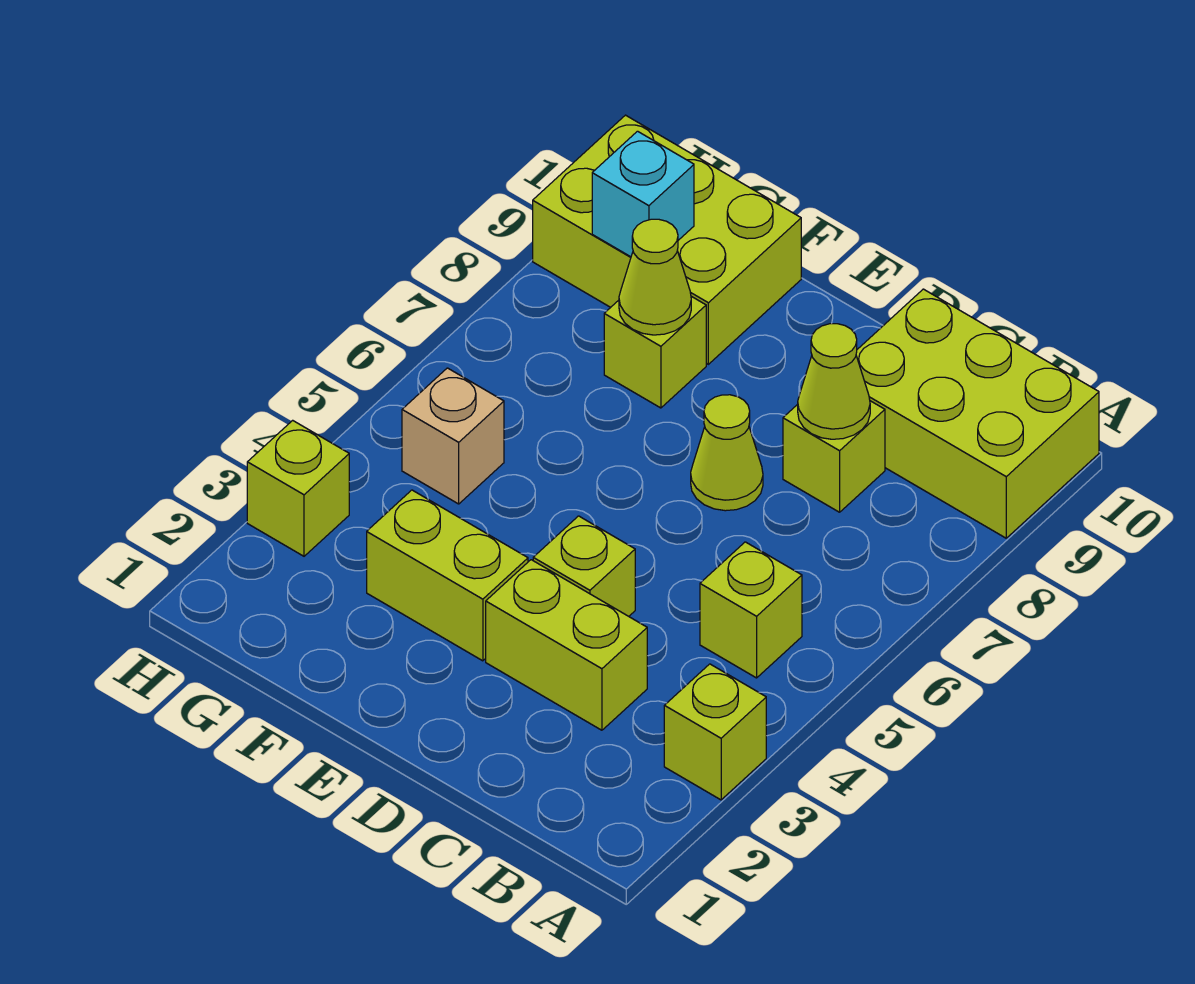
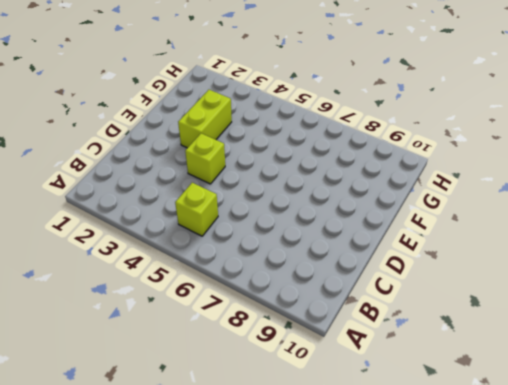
none -> lime brick A3 level 1
none -> lime brick A9:C10 level 1
none -> lime brick C3:D3 level 1

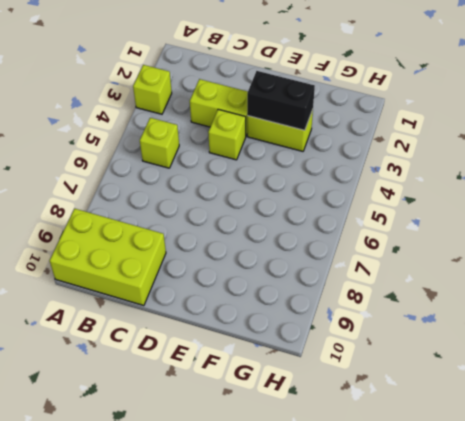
black brick E3:F3 level 2 -> none
none -> lime brick C8 level 1
none -> lime cone D7 level 1
none -> lime brick F8 level 1

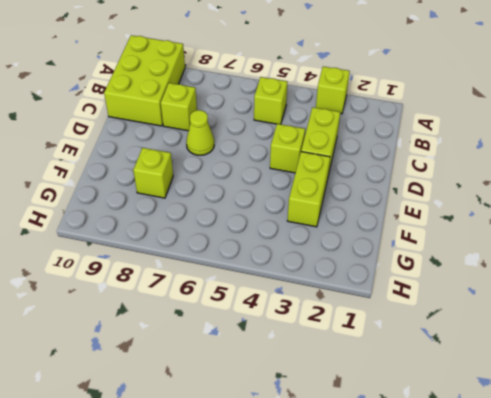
none -> lime brick F9:H10 level 1
none -> tan brick G5 level 1
none -> lime brick H3 level 1

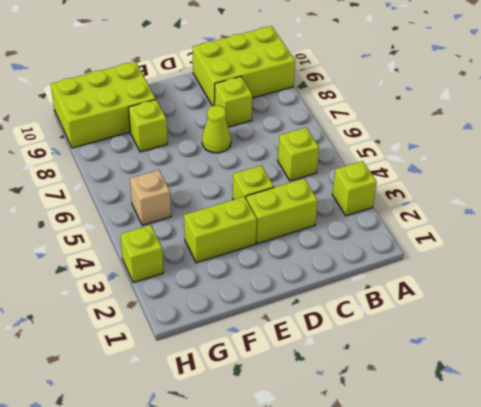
none -> lime cone C8 level 2
none -> lime cone F8 level 2
none -> cyan brick G9 level 2

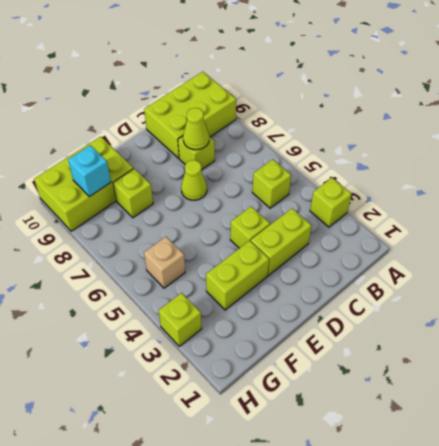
none -> lime cone F8 level 2

